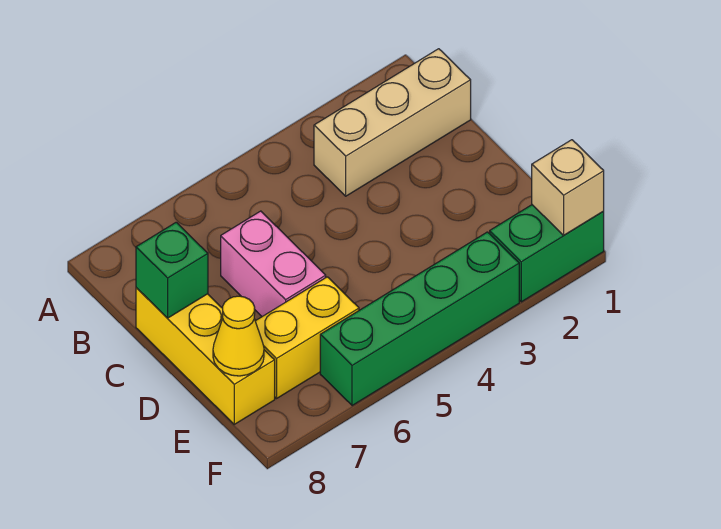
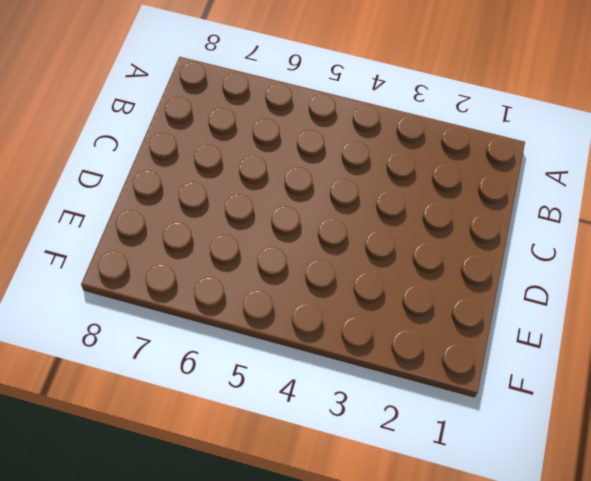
none -> tan brick B1:B3 level 1
none -> pink brick C6:D6 level 1

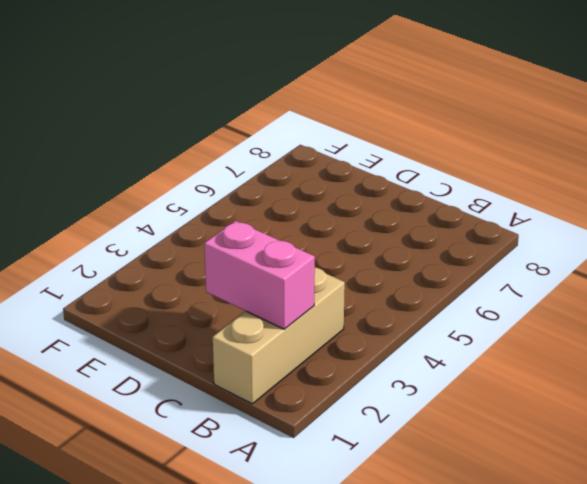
pink brick B2:C2 level 2 -> pink brick C6:D6 level 1
none -> yellow brick C8:E8 level 1
none -> yellow brick E6:E7 level 1

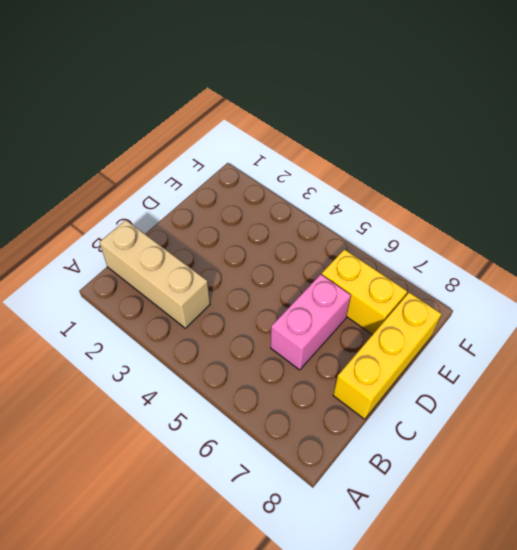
none -> green brick F1:F2 level 1
none -> green brick F3:F6 level 1

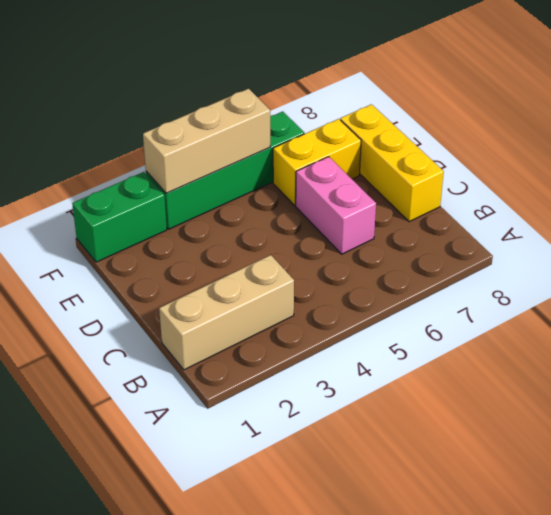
tan brick F3:F5 level 2 -> none
none -> green brick C8 level 2
none -> yellow cone E8 level 2

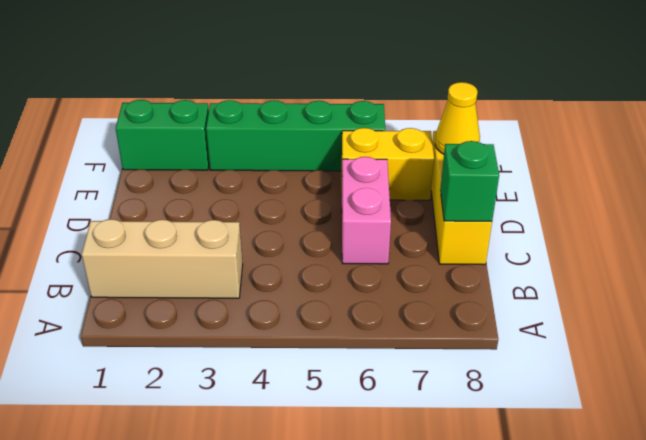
none -> tan brick F1 level 2

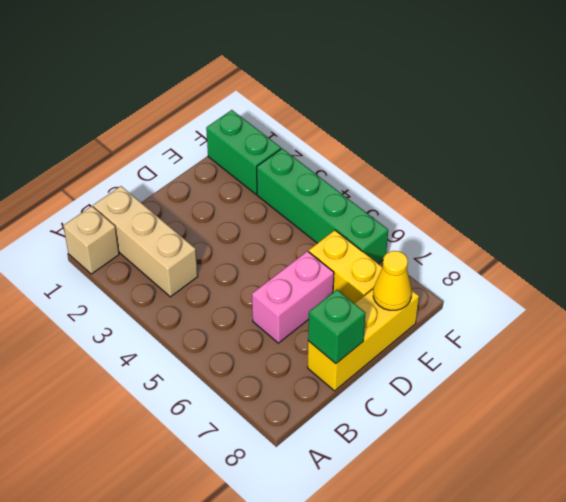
tan brick A1 level 1 -> tan brick F1 level 2

